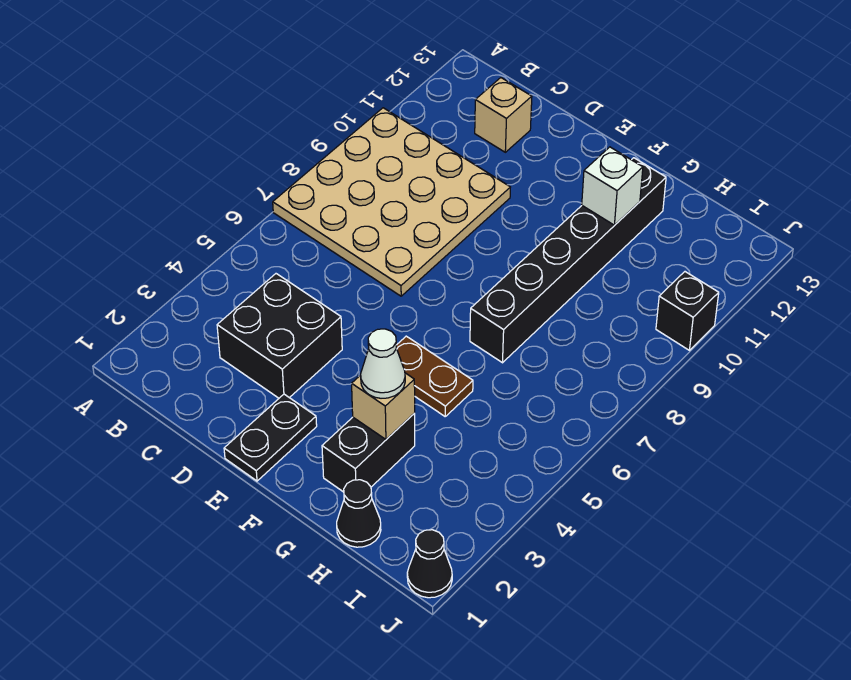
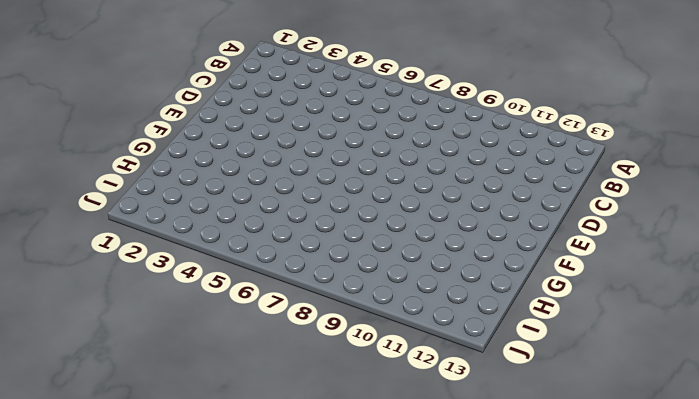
none -> tan plate A7:D10 level 1
none -> black brick C3:D4 level 1
none -> tan brick C12 level 1

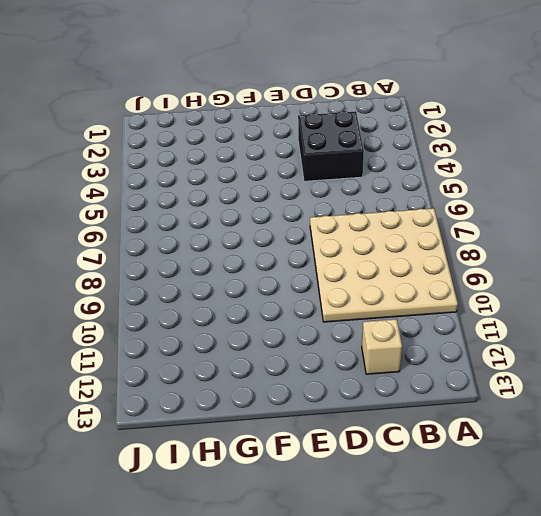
none -> black plate E1:E2 level 1
none -> brown plate F5:G5 level 1
none -> black brick G2:G3 level 1

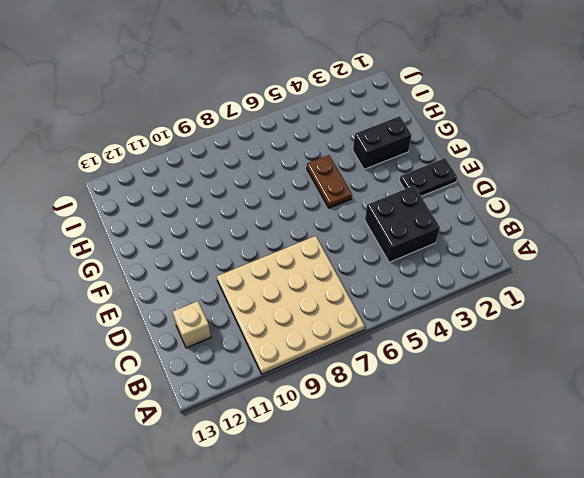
none -> black brick G7:G12 level 1
none -> black cone H1 level 1
none -> black cone J1 level 1

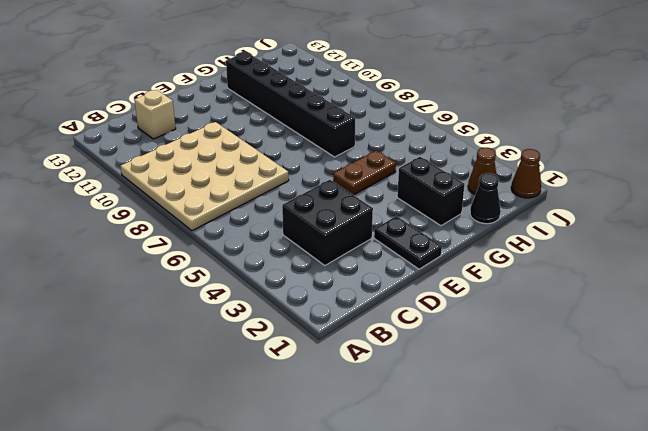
brown cone I2 level 1 -> none
brown cone J1 level 1 -> black cone J1 level 1
none -> black brick J10 level 1
none -> tan brick G3 level 2
none -> white brick G11 level 2

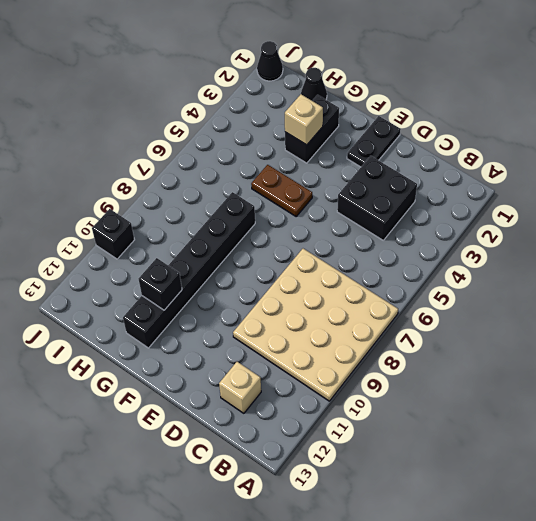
black brick G11 level 2 -> white brick G11 level 2
none -> white cone G3 level 3

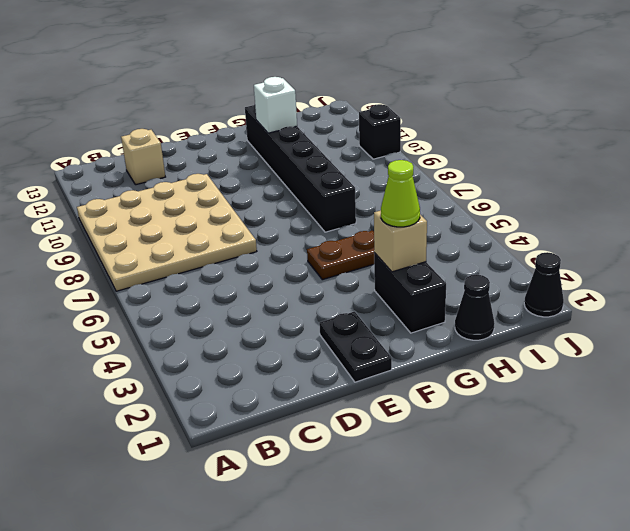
lime cone G3 level 3 -> white cone G3 level 3
none -> black brick C3:D4 level 1

